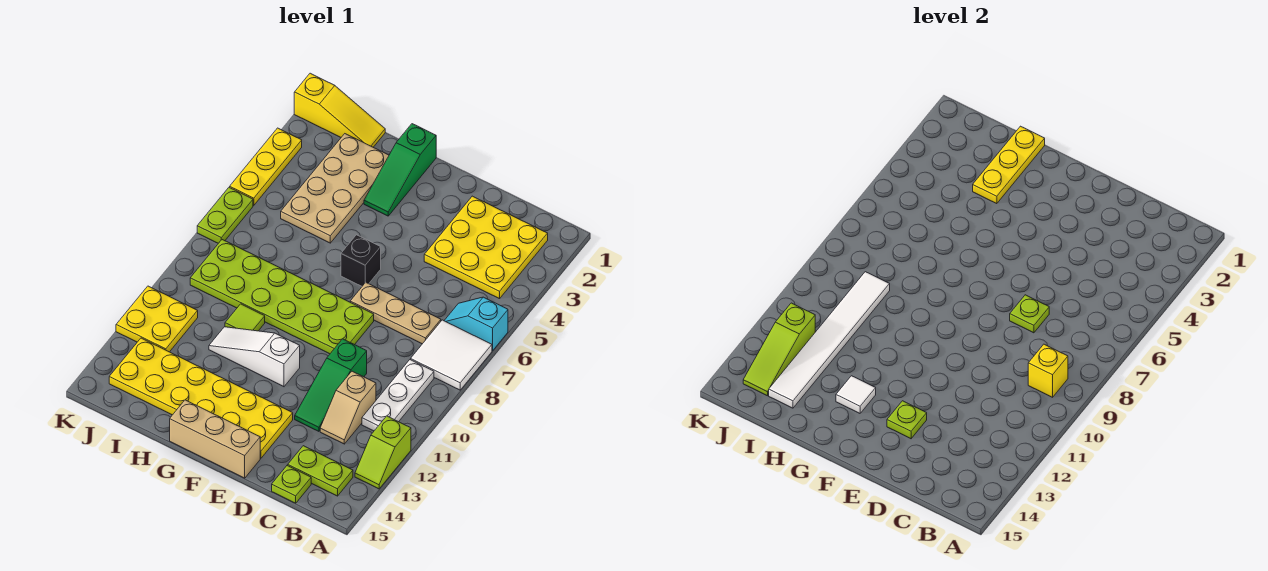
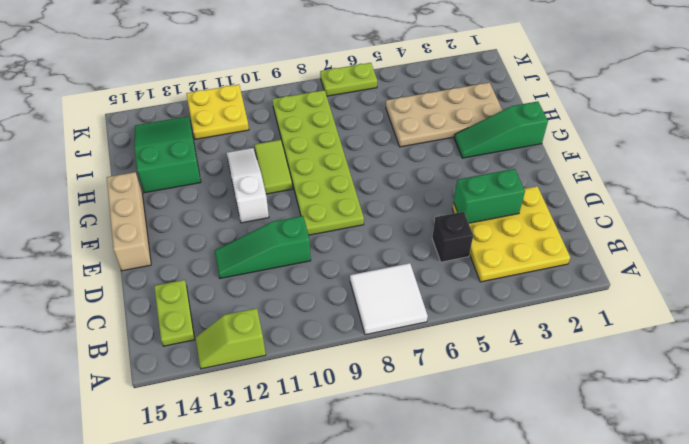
black brick C5 level 1 -> black brick F6 level 1
green brick D3:D4 level 2 -> none
lime tile G10:H10 level 1 -> lime tile H10 level 1
green slope H13:J14 level 1 top H -> yellow plate E13:J14 level 1
none -> cyan slope A6:B6 level 1 top A
none -> white plate B9:B11 level 1
none -> tan plate C7:E7 level 1

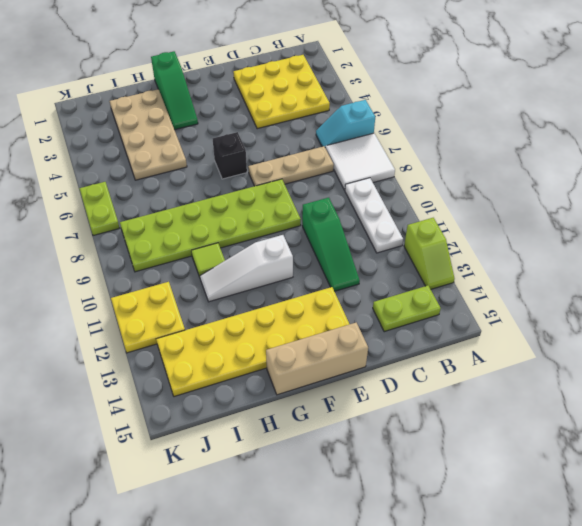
none -> tan slope C11:C12 level 1 top 11
none -> lime plate C15 level 1
none -> yellow slope I1:K1 level 1 top K

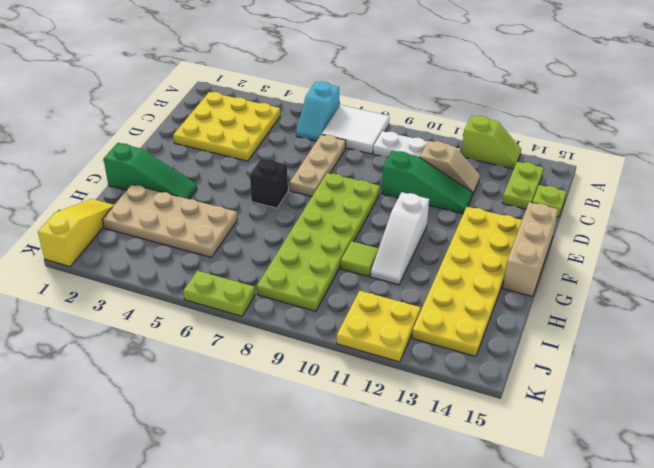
none -> yellow plate K3:K5 level 1
none -> yellow brick B9 level 2
none -> lime plate D7 level 2

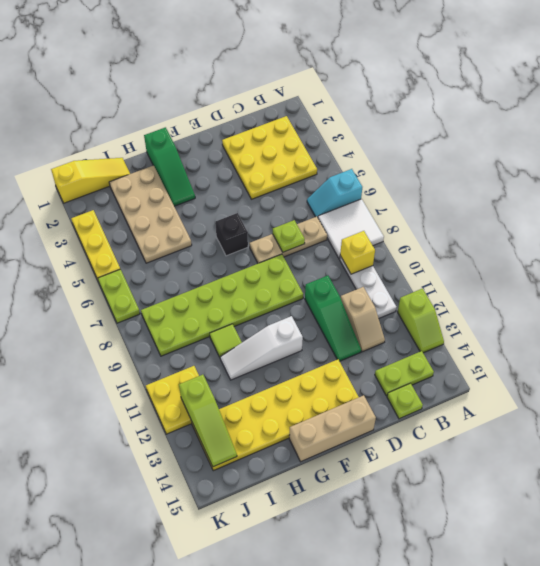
none -> lime plate E13 level 2
none -> white tile G13 level 2
none -> yellow plate H1:H3 level 2

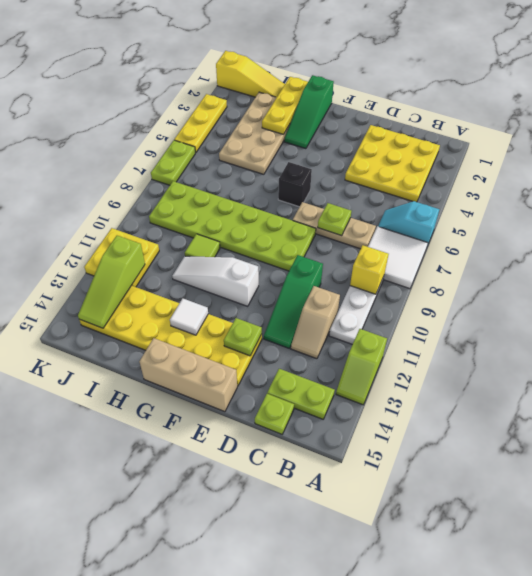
none -> white tile I9:I14 level 2

